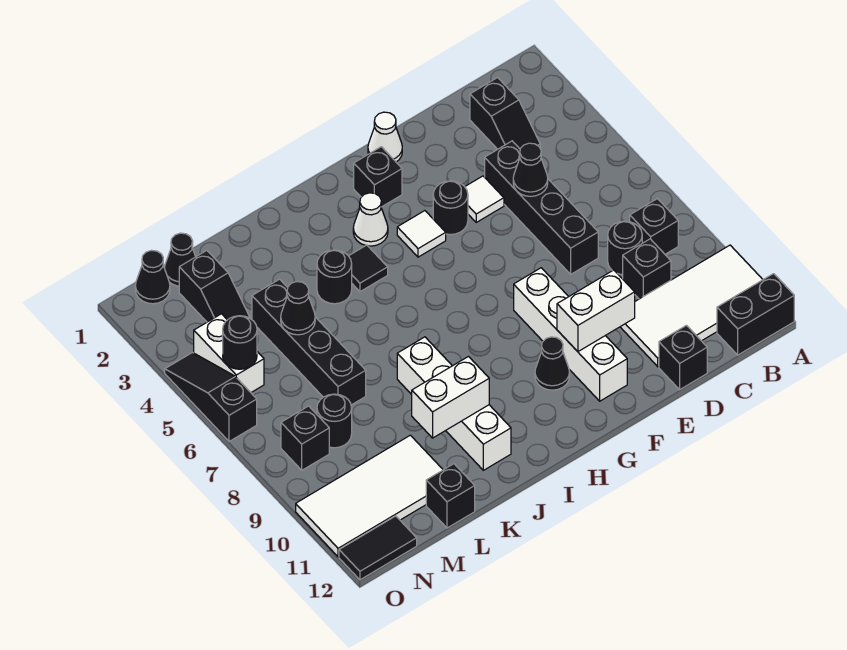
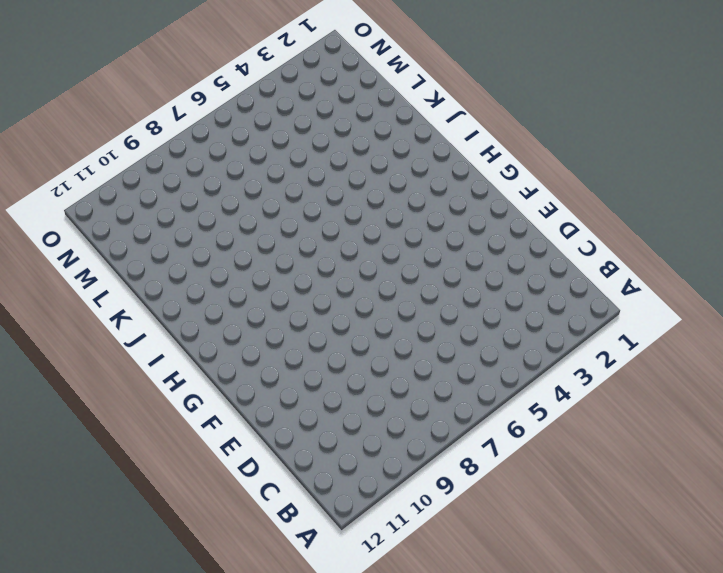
none -> white tile A10:D11 level 1
none -> black brick A12:B12 level 1
none -> black brick B8 level 1
none -> black slope C2:C3 level 1 top 2

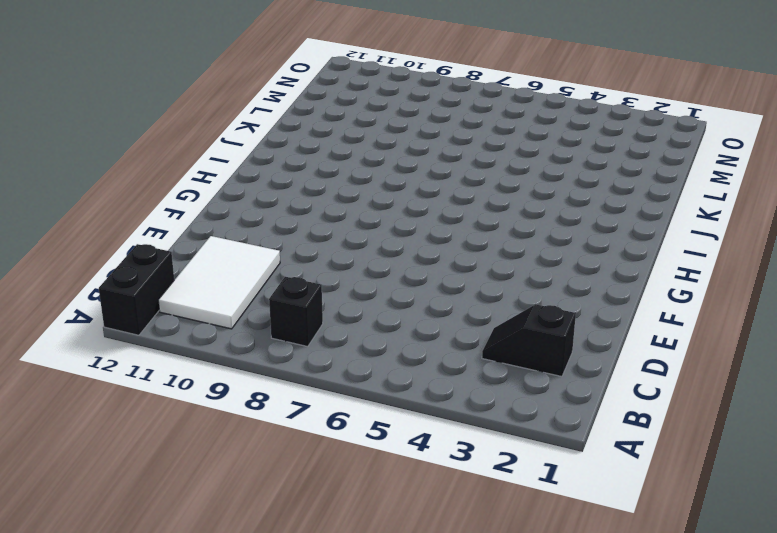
white tile B10:D11 level 1 -> white tile A10:D11 level 1
none -> black round brick C8 level 1
none -> black brick C9 level 1
none -> black brick D4:D7 level 1
none -> black brick D12 level 1

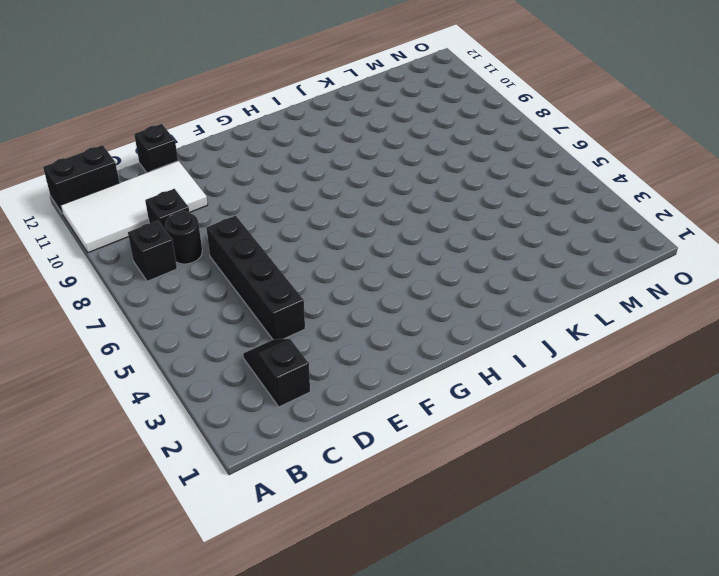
none -> white tile E4 level 1
none -> white cone F1 level 1
none -> black round brick F4 level 1
none -> white brick F8:F11 level 1

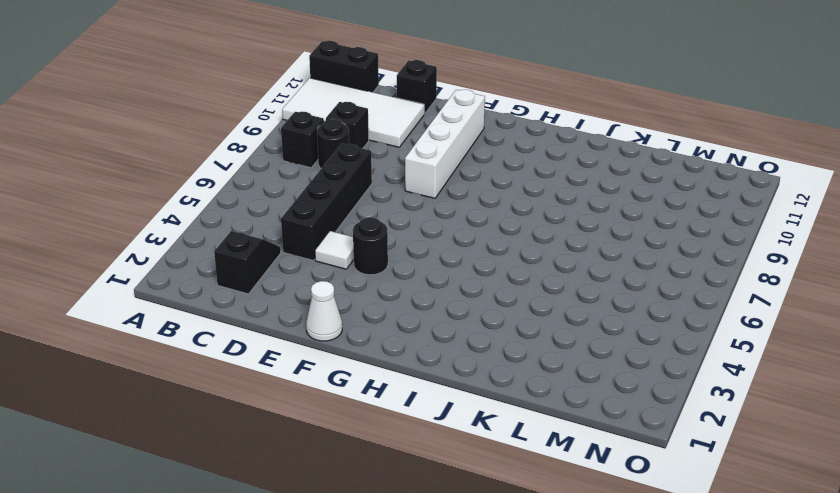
none -> black brick G2 level 1
none -> white tile G4 level 1
none -> black cone G10 level 1
none -> white cone H3 level 1

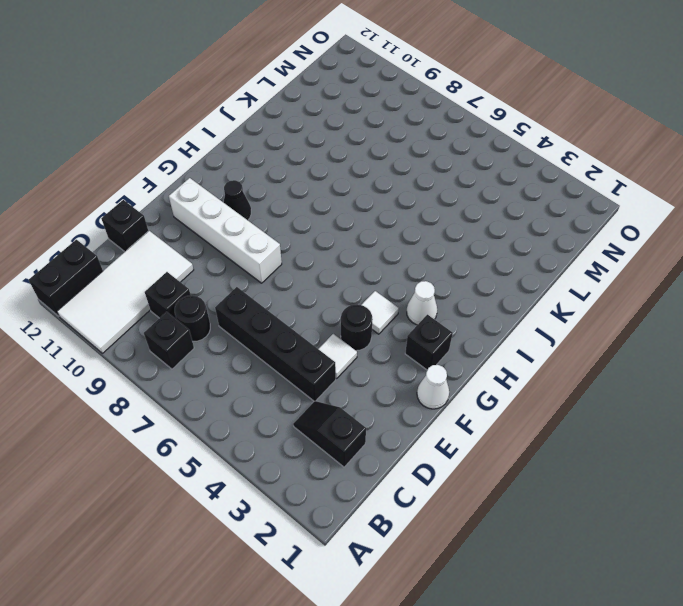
none -> black tile I4 level 1
none -> black round brick J4 level 1
none -> white brick J8:J11 level 1
none -> black brick L4:L7 level 1

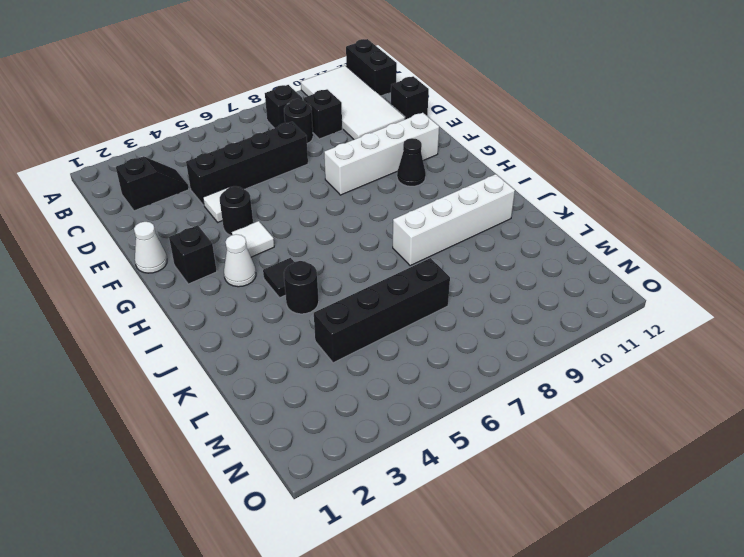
none -> white tile L10:O11 level 1
none -> black brick L12 level 1
none -> black cone M1 level 1
none -> black slope M2:M3 level 1 top 2

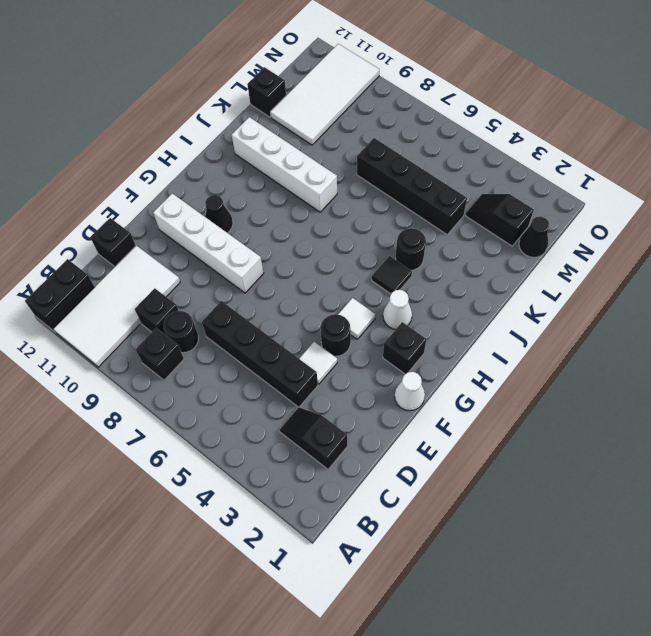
none -> black round brick M8 level 1
none -> black cone N1 level 1
none -> white brick N4:N5 level 1
none -> black brick N8 level 1

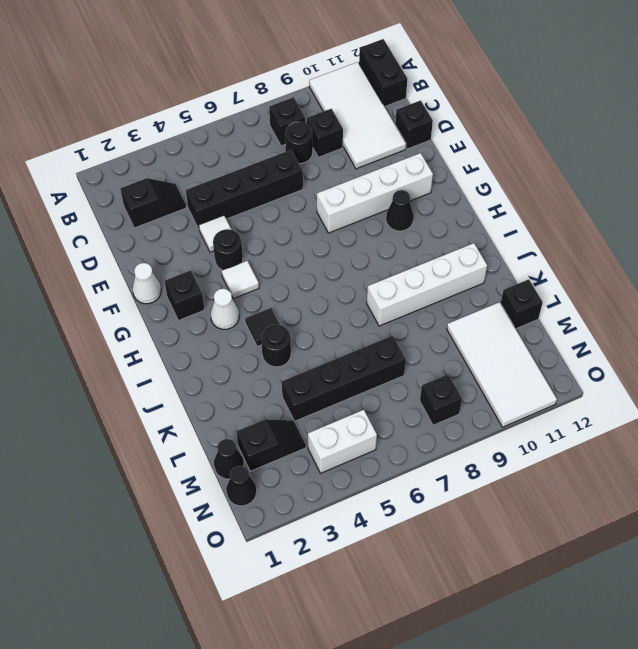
none -> black round brick M8 level 1
none -> black tile N12:O12 level 1
none -> black slope O4:O6 level 1 top 6
none -> black cone D5 level 2

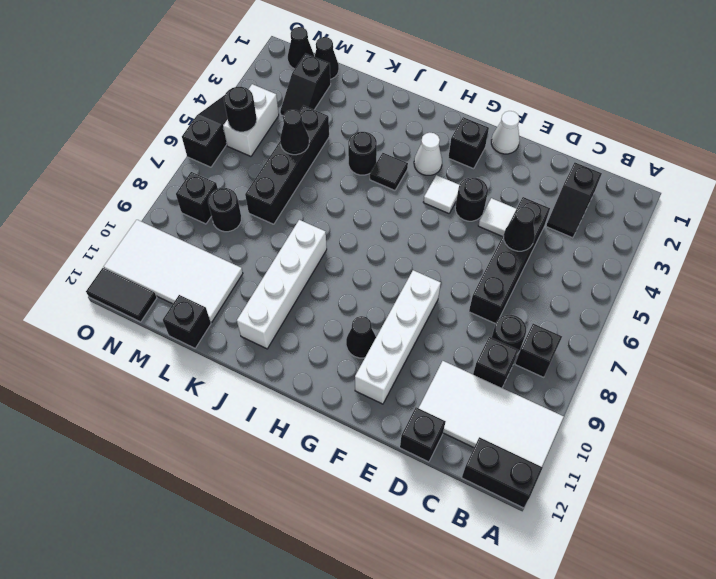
none -> white brick E10:F10 level 2
none -> white brick J10:K10 level 2

